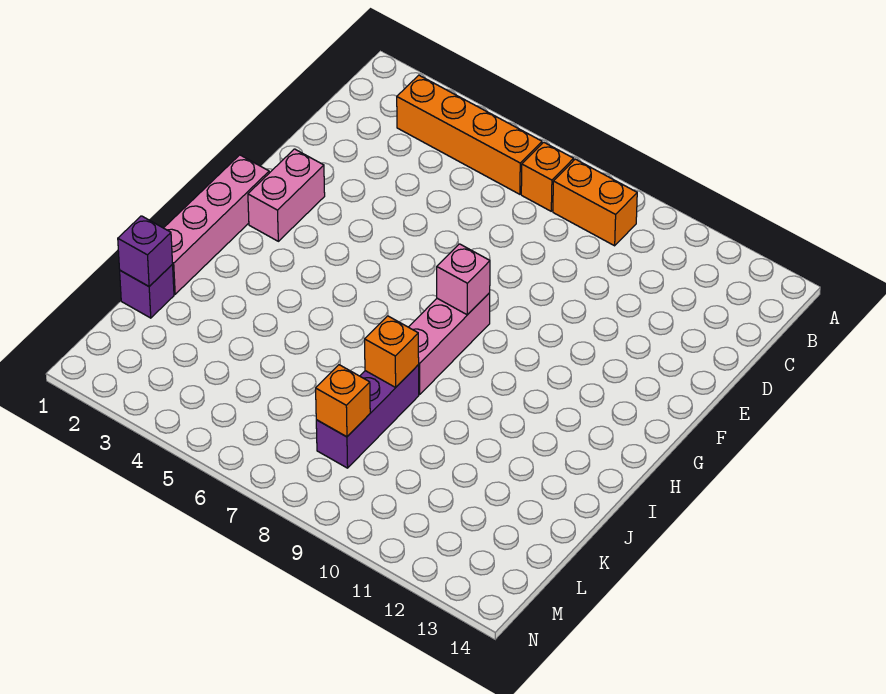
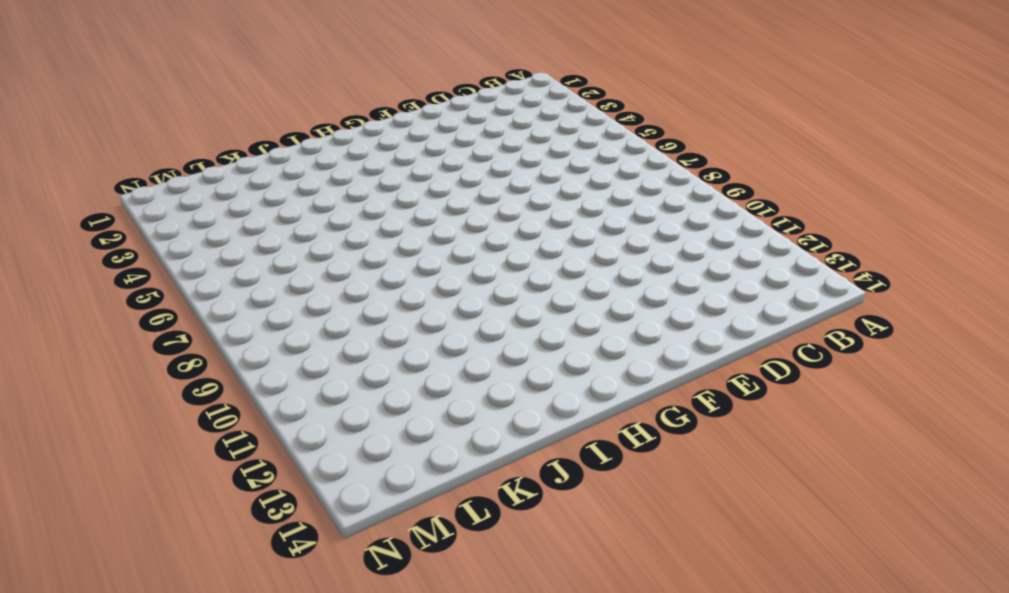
none -> orange brick B3:B6 level 1
none -> orange brick B7 level 1
none -> orange brick B8:B9 level 1

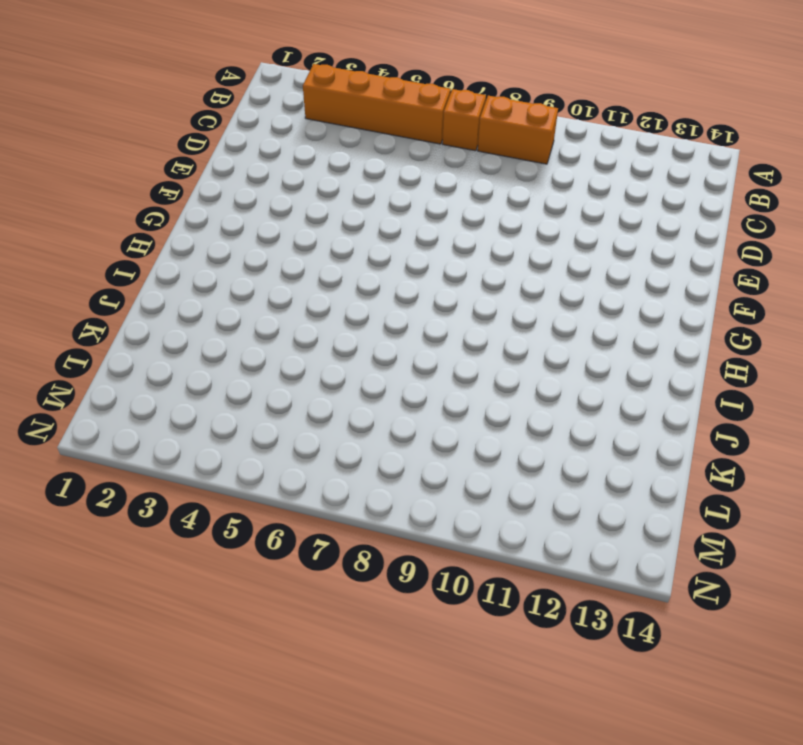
none -> pink brick F2:G2 level 1
none -> pink brick G1:J1 level 1
none -> pink brick G8:I8 level 1

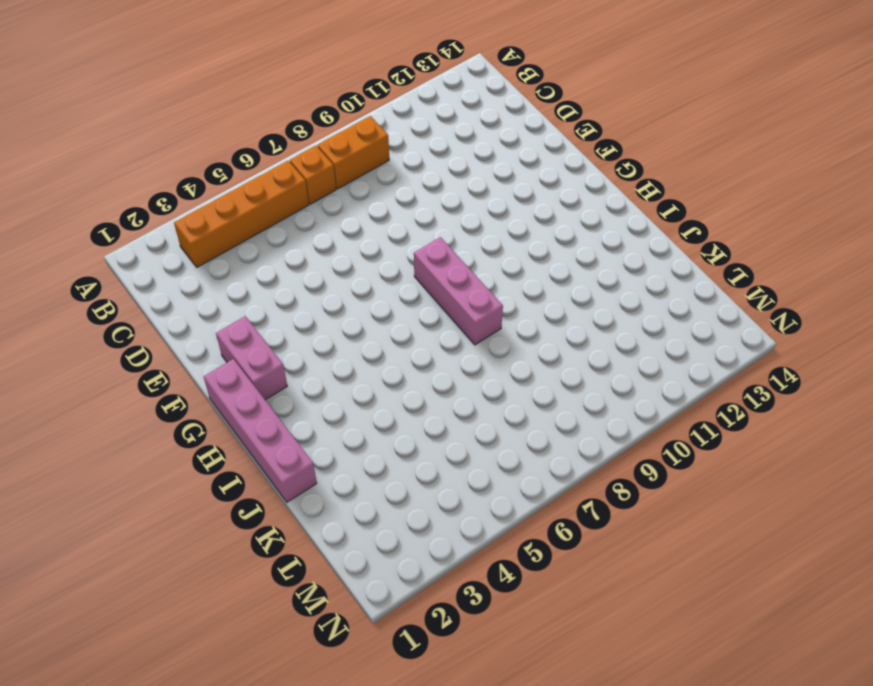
none -> purple brick J8:L8 level 1
none -> purple brick K1 level 1
none -> pink brick G8 level 2

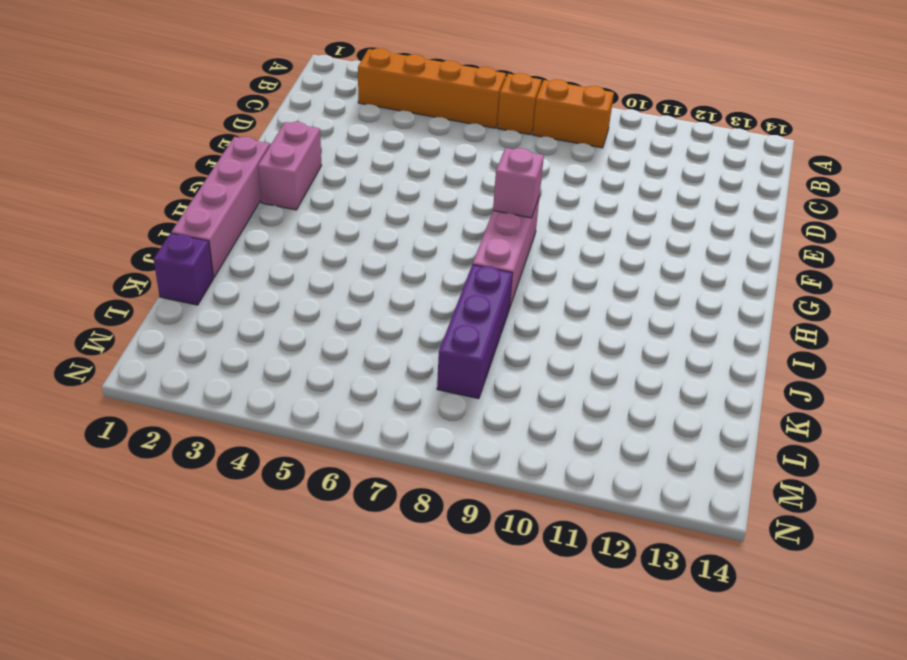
none -> orange brick J8 level 2
none -> purple brick K1 level 2
none -> orange brick L8 level 2

